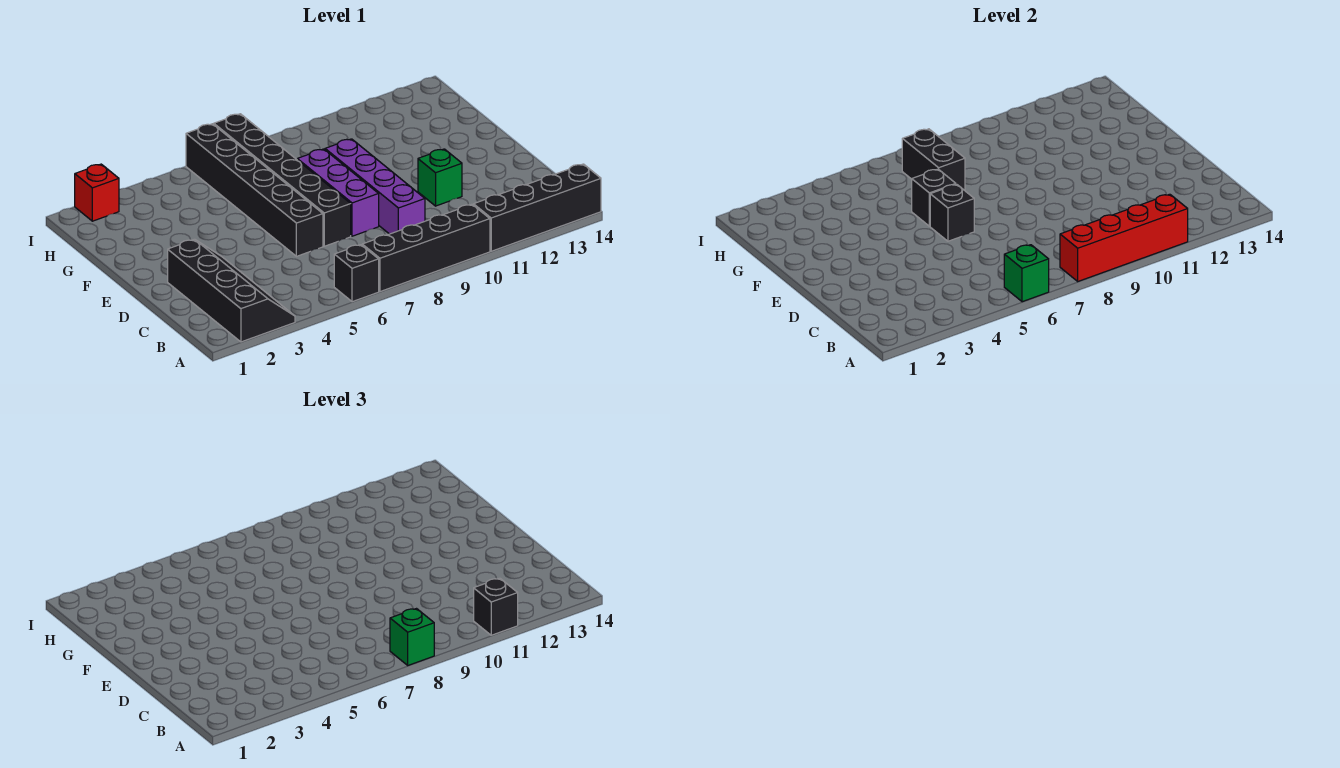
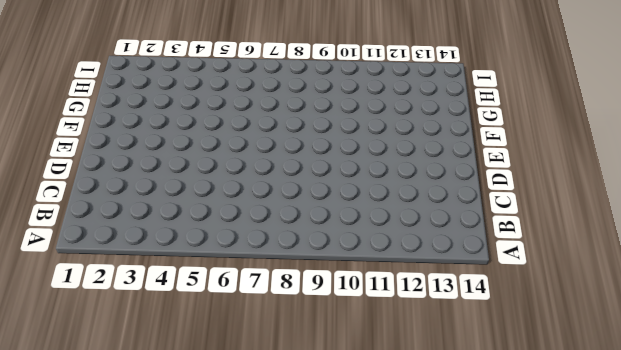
none -> black slope A2:D3 level 1 top 2
none -> black brick A6 level 1
none -> black brick A7:A10 level 1

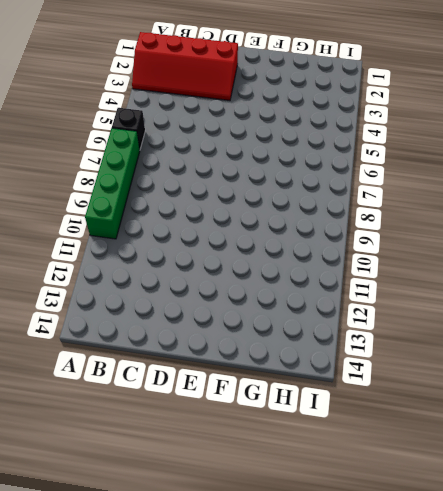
red slope A2:D3 level 1 top 2 -> black slope A2:D3 level 1 top 2
green brick A7:A10 level 1 -> black brick A7:A10 level 1
none -> black brick A11:A14 level 1
none -> purple brick C9:F9 level 1
none -> black brick D6:I6 level 1

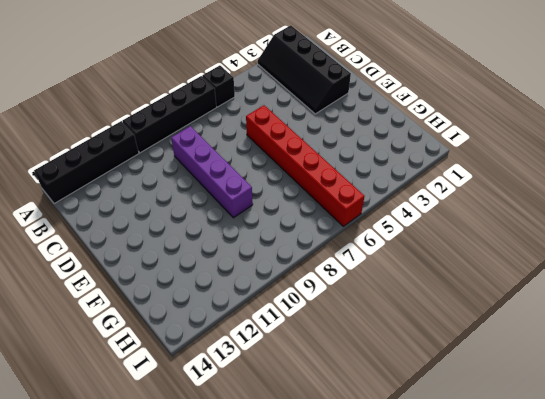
red brick D6:I6 level 1 -> black brick D6:I6 level 1
none -> black brick D7:I7 level 1
none -> purple brick D8:F8 level 1
none -> green brick D11 level 1

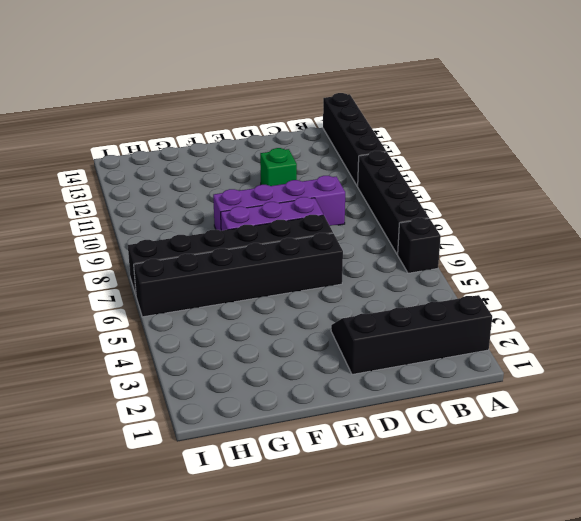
none -> red brick I2 level 1
none -> green brick A6 level 2
none -> red brick A8:A11 level 2

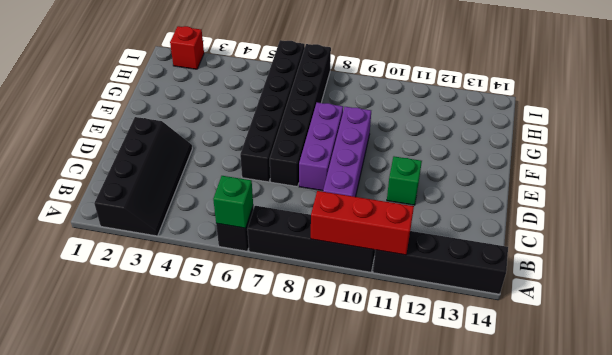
red brick A9:A11 level 2 -> red brick A8:A11 level 2
none -> black brick E6 level 2
none -> black brick F6 level 2
none -> black brick G7:H7 level 2

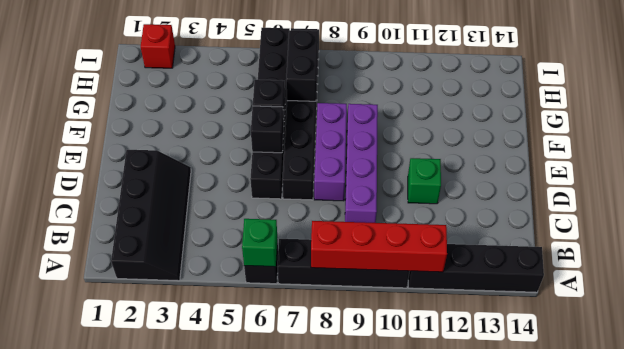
none -> green brick A8 level 3
none -> black brick A11 level 3

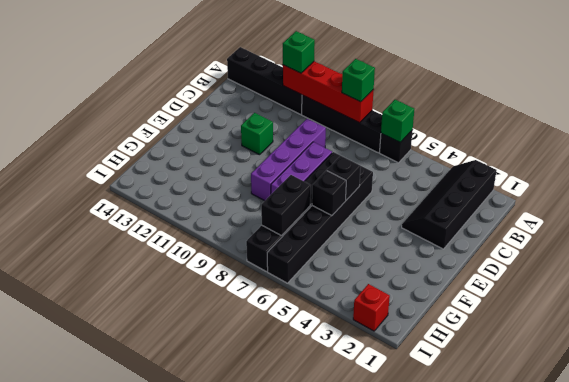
green brick A11 level 3 -> black brick A11 level 3

